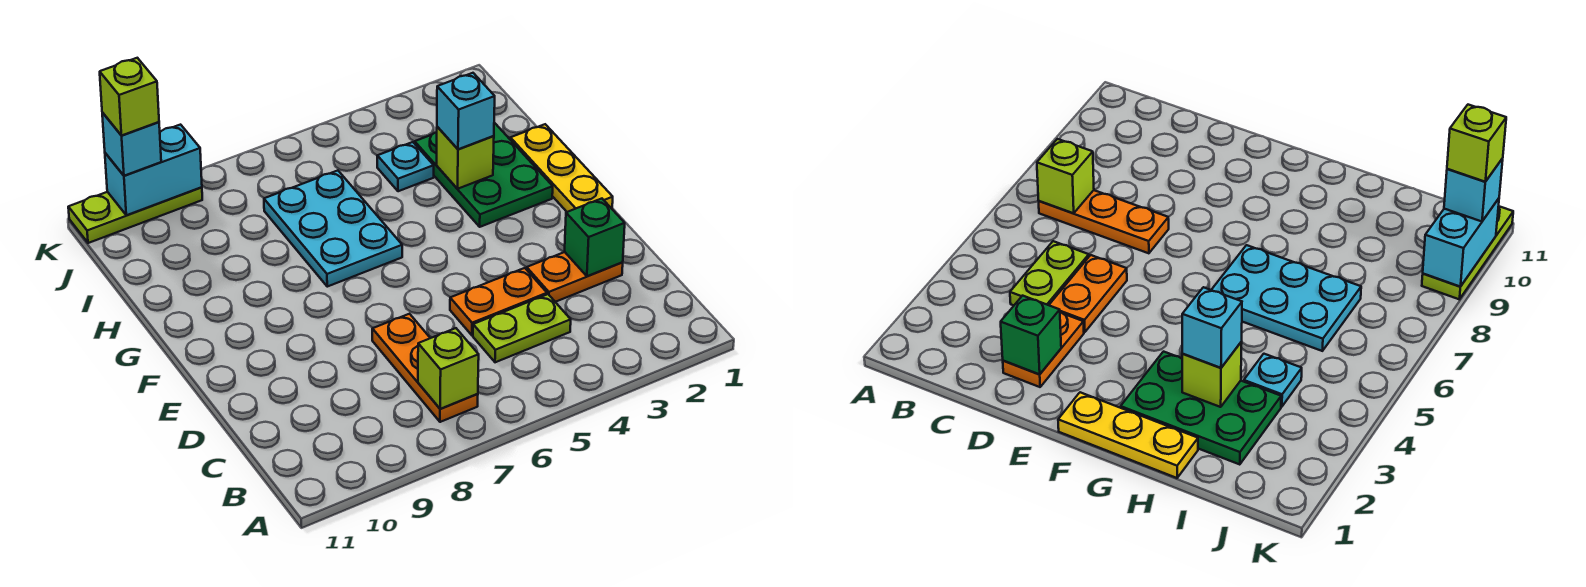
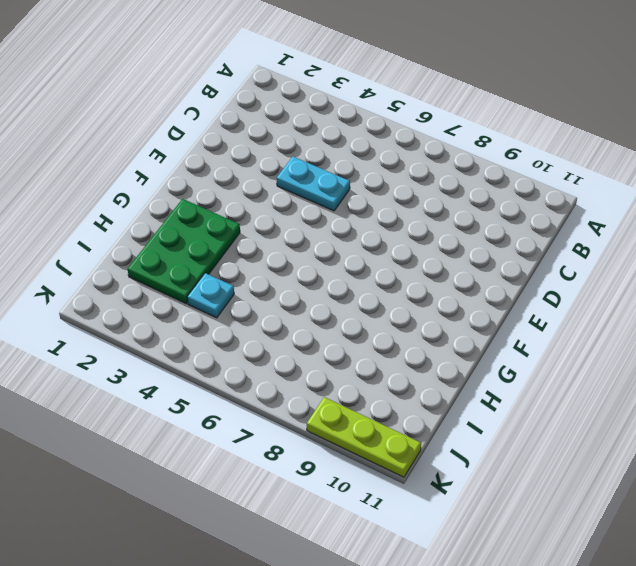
cyan plate D4:D5 level 1 -> orange plate D4:D5 level 1
none -> orange plate B7:D7 level 1
none -> lime plate C4:C5 level 1
none -> orange plate D2:D3 level 1

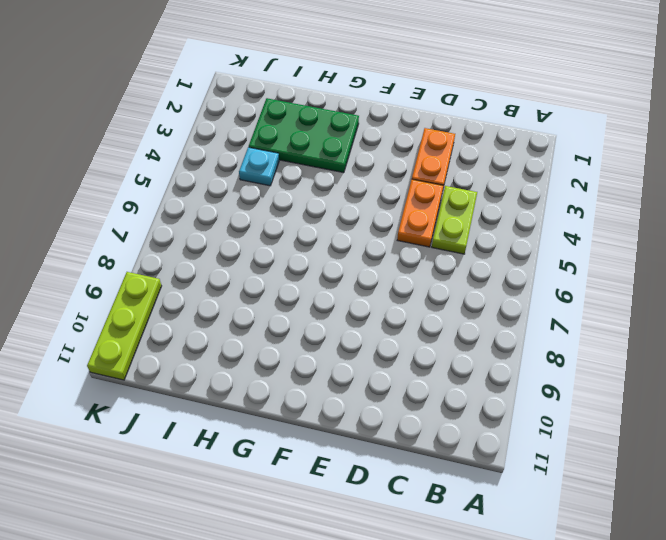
none -> orange plate B7:D7 level 1
none -> yellow plate F1:H1 level 1
none -> cyan plate G6:I7 level 1

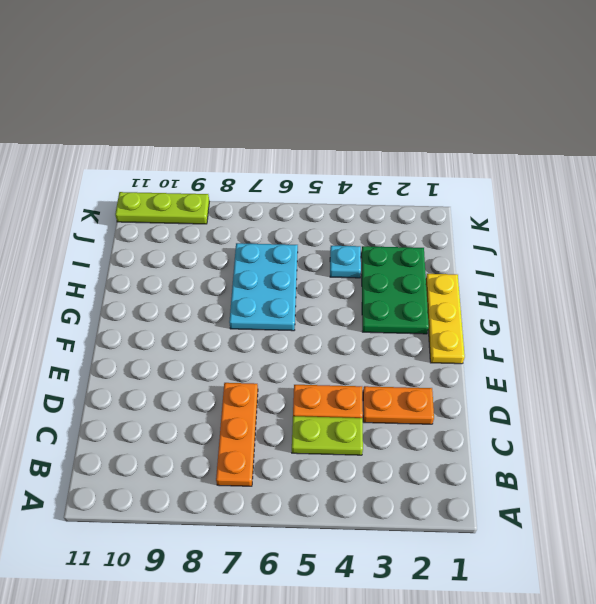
none -> lime brick B7 level 2
none -> green brick D2 level 2
none -> lime brick H3 level 2

